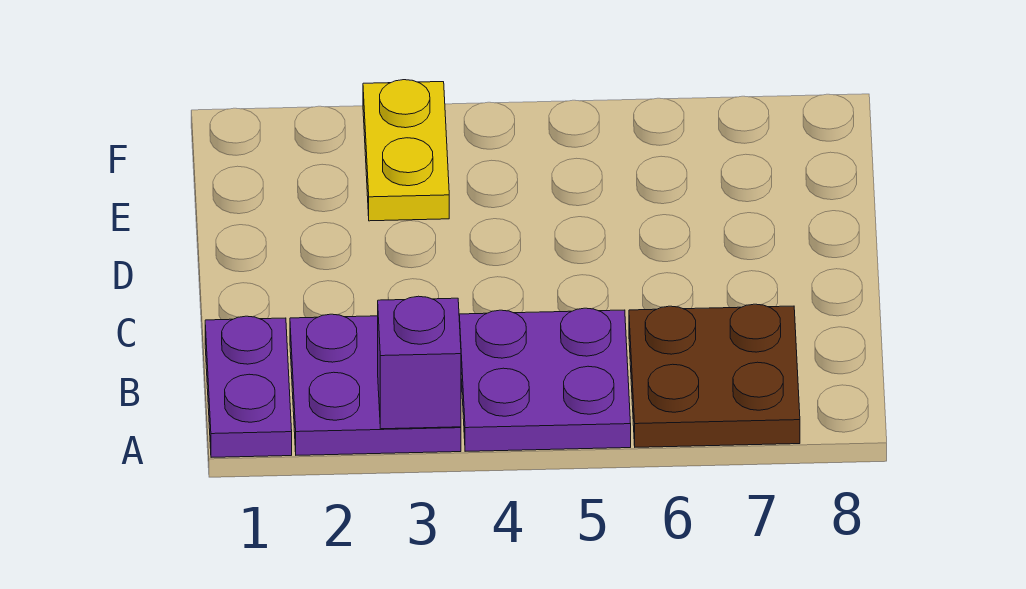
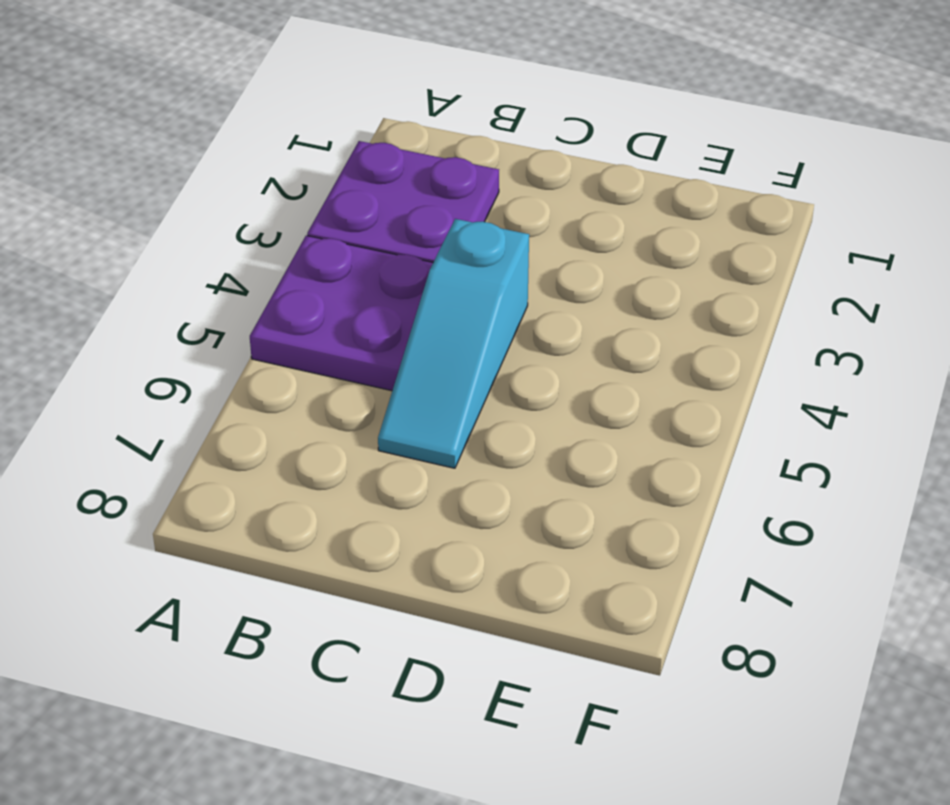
cyan slope C4:C6 level 1 top 4 -> none
none -> purple plate A1:B1 level 1
none -> brown plate A6:B7 level 1

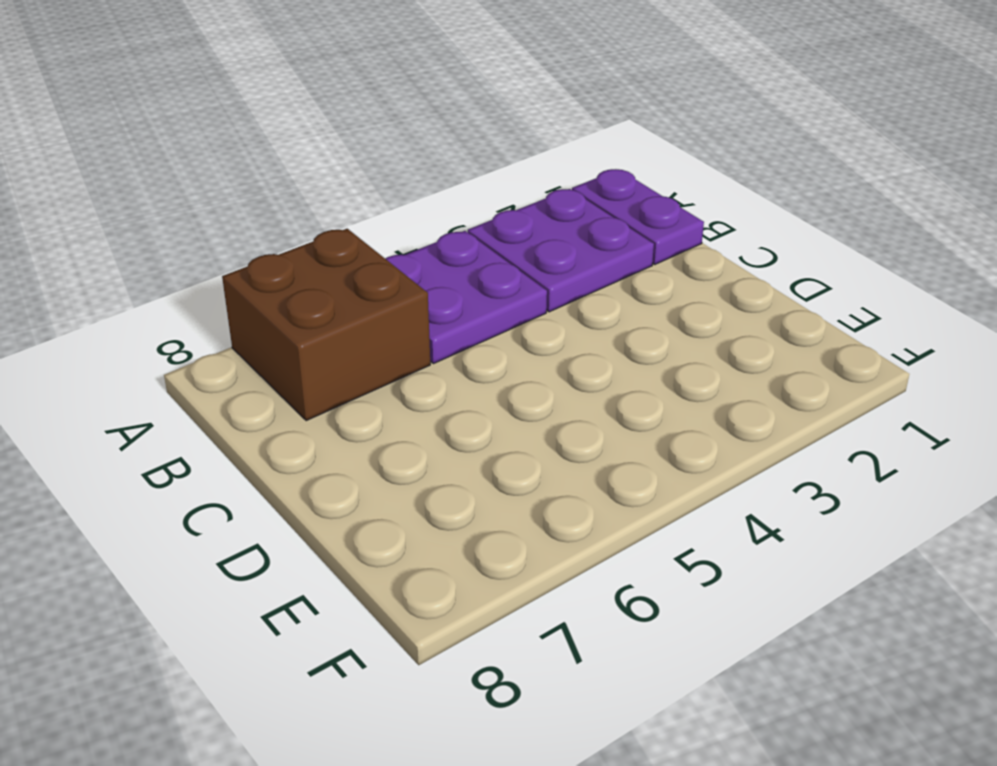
brown brick A6:B7 level 1 -> brown plate A6:B7 level 1
none -> yellow plate E3:F3 level 1
none -> purple brick A3 level 2

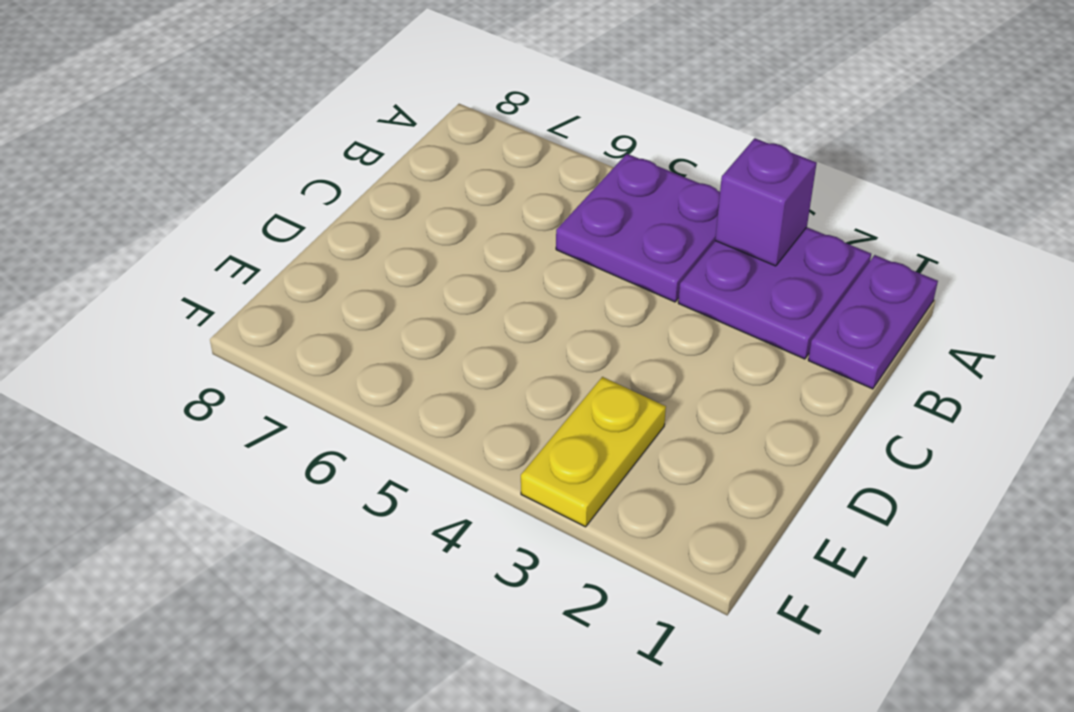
none -> brown plate A6:B7 level 1

